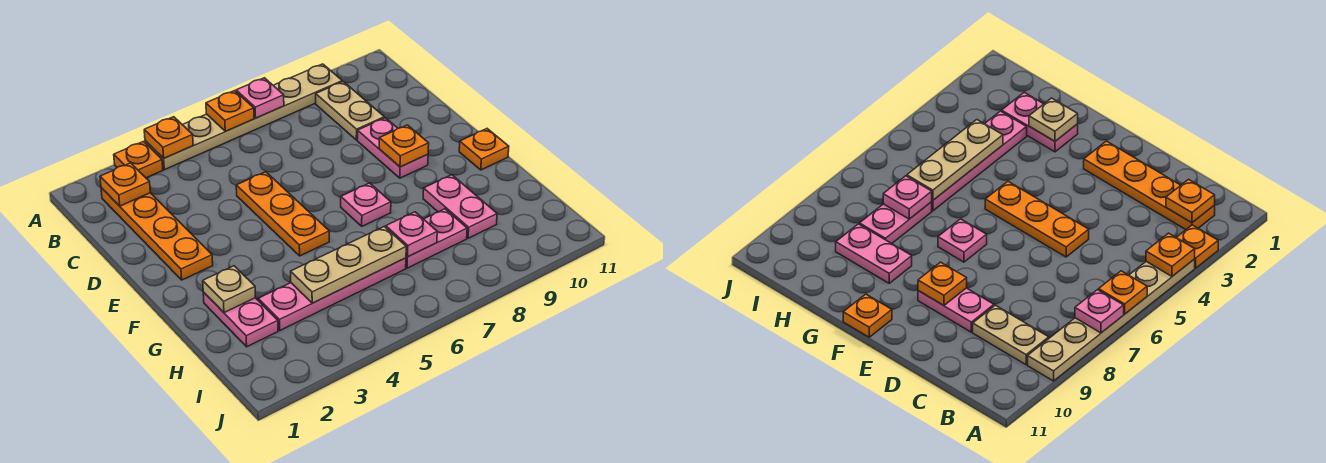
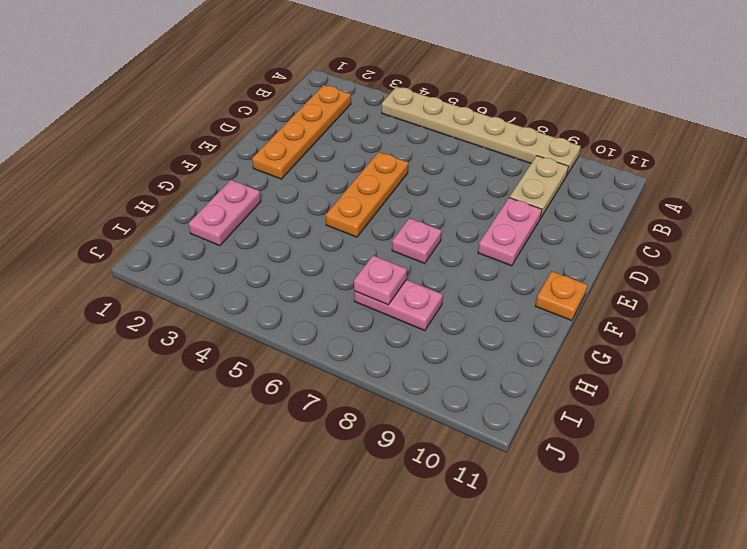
none -> orange plate A3 level 1
none -> pink plate G9:H9 level 1
none -> pink plate H3:H6 level 1

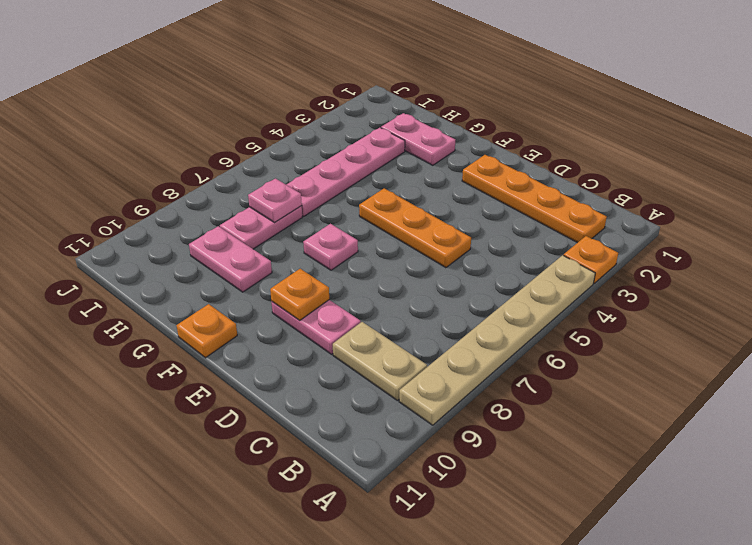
none -> orange plate A4 level 2
none -> orange plate A6 level 2
none -> pink plate A7 level 2

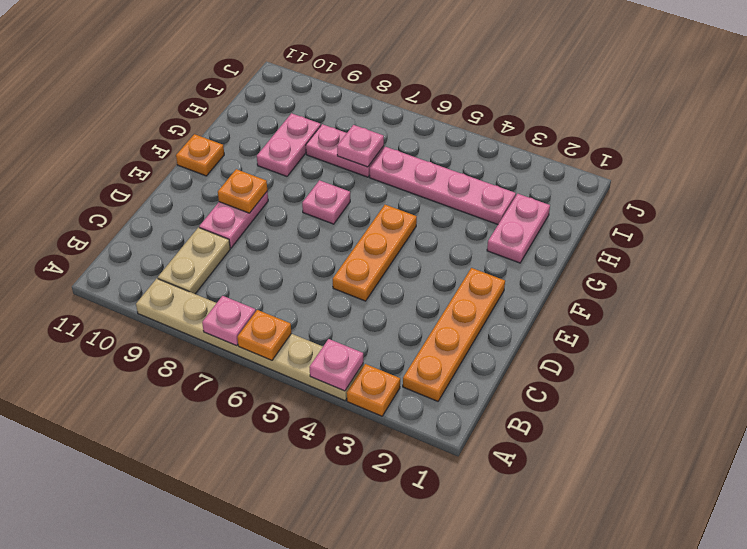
pink plate A4 level 2 -> orange plate A4 level 2
none -> orange plate B2 level 2
none -> tan plate G2 level 2
none -> tan plate H4:H6 level 2

